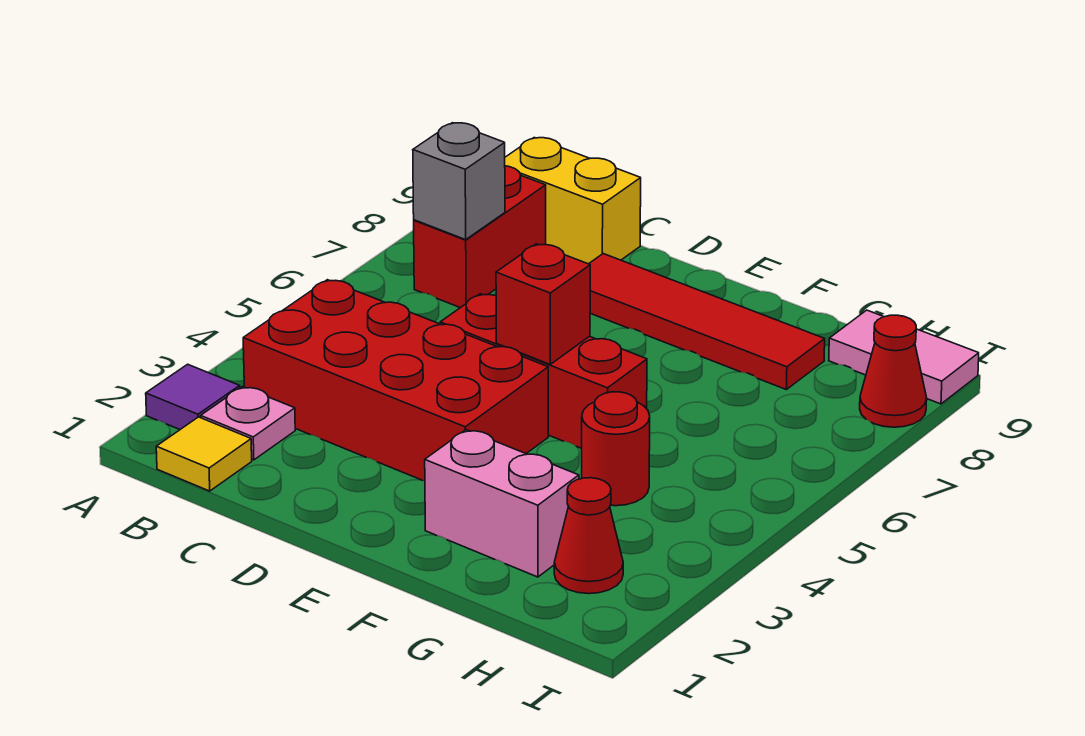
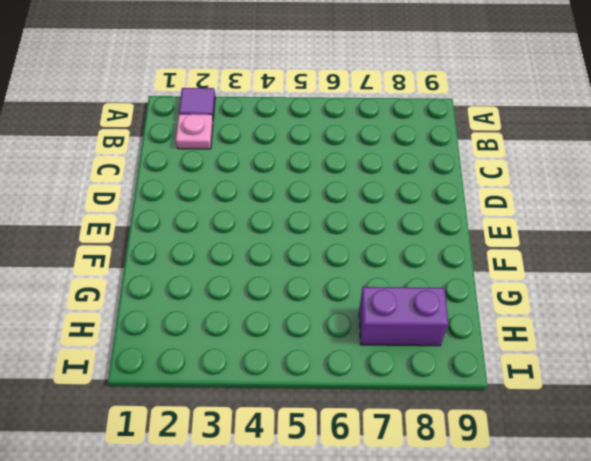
purple brick H7:H8 level 1 -> none
none -> yellow tile B1 level 1
none -> red brick B3:E4 level 1
none -> red brick B7:B8 level 1

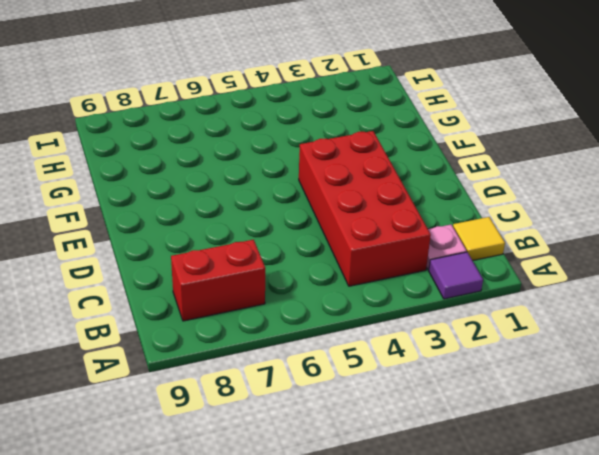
none -> yellow brick B9:C9 level 1
none -> red brick D5:F5 level 1
none -> red tile D8:G8 level 1

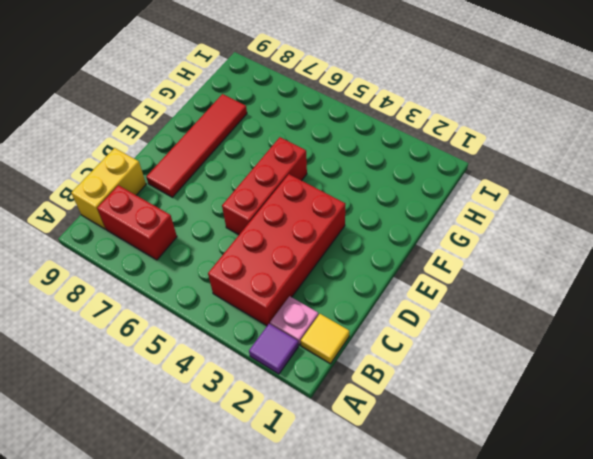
none -> pink brick F2:G2 level 1
none -> red round brick G4 level 1
none -> red cone H2 level 1

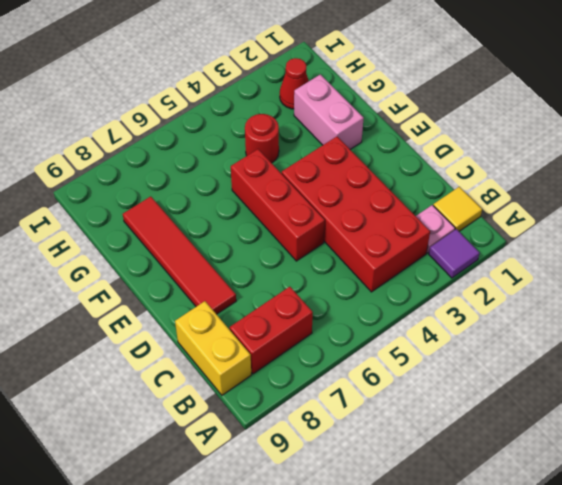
none -> pink tile H9:I9 level 1
none -> red cone I8 level 1
none -> grey brick B7 level 2

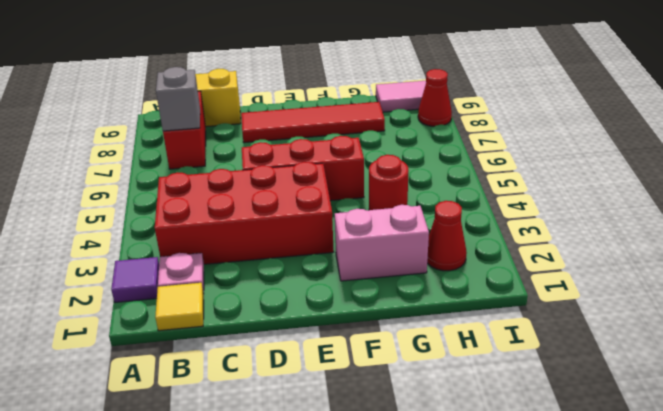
none -> red brick E5 level 2

